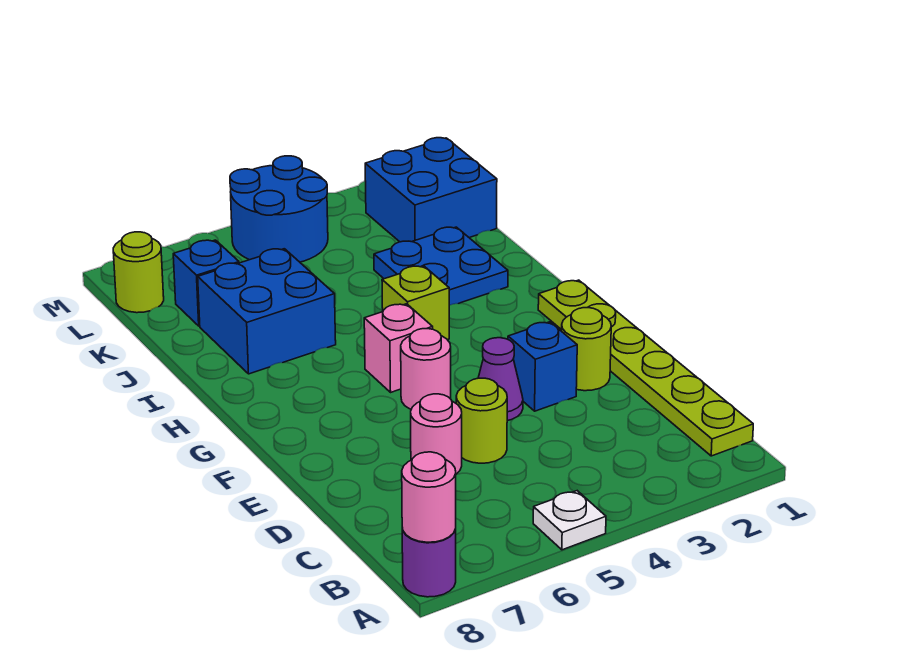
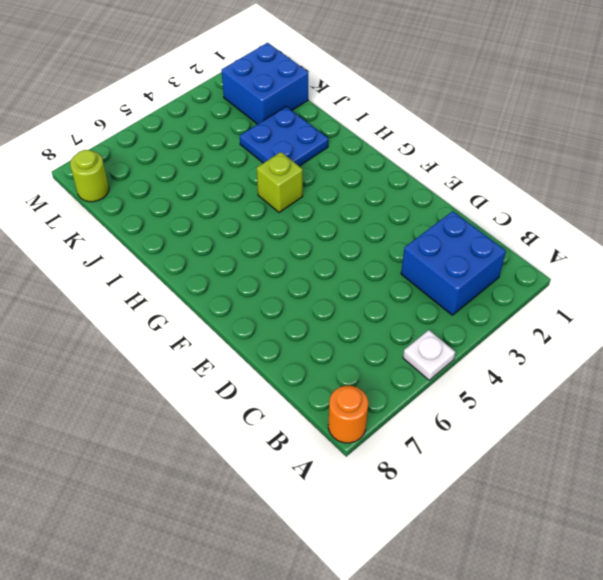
orange round brick A8 level 1 -> purple round brick A8 level 1
blue brick B2:C3 level 1 -> blue brick I6:J7 level 1
none -> lime plate B1:G1 level 1
none -> lime round brick D5 level 1
none -> pink round brick D6 level 1

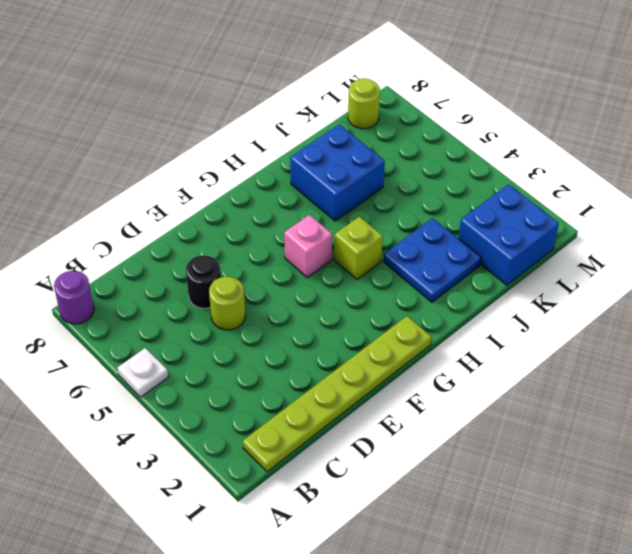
black round brick D6 level 1 -> pink round brick D6 level 1
none -> lime round brick E2 level 1
none -> blue brick E3 level 1
none -> purple cone E4 level 1

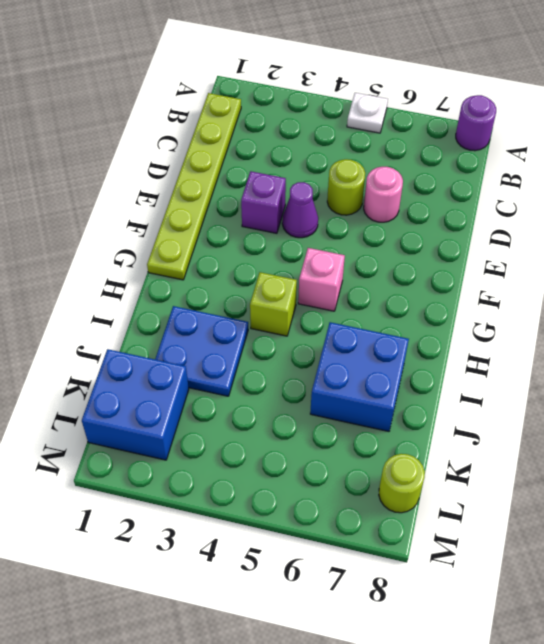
purple brick E3 level 1 -> blue brick E3 level 1
none -> lime round brick E2 level 1
none -> pink round brick F5 level 1
none -> blue brick K7 level 1

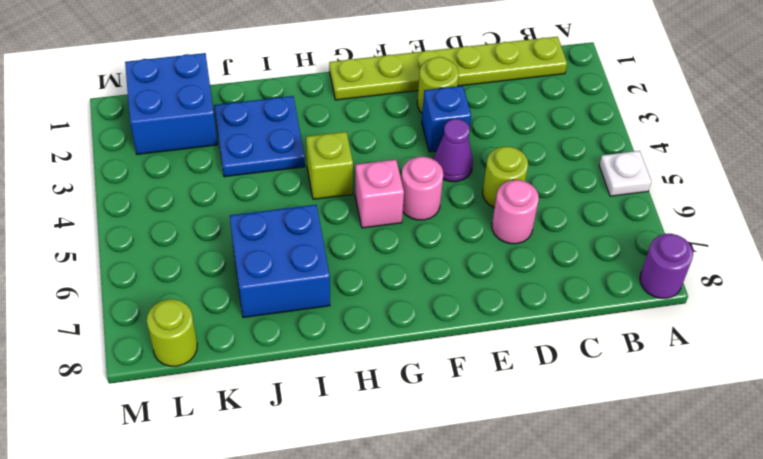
none -> blue brick K7 level 1
none -> blue round brick L4:M5 level 1
none -> pink round brick A8 level 2

